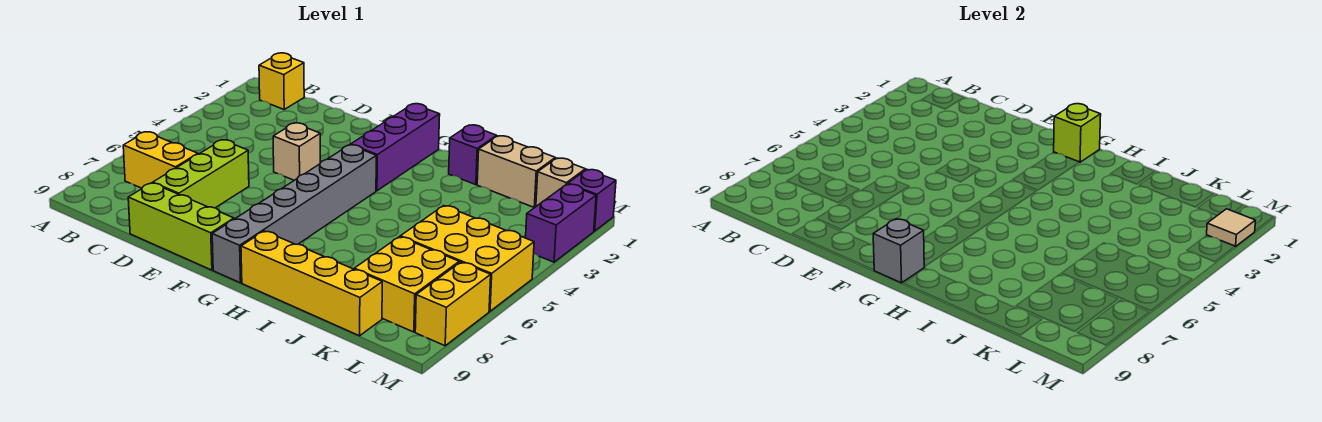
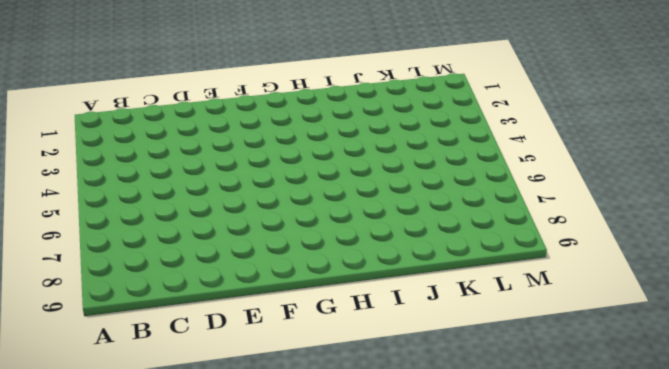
none -> yellow brick B1 level 1
none -> yellow brick B7:C7 level 1
none -> lime brick D6:D8 level 1

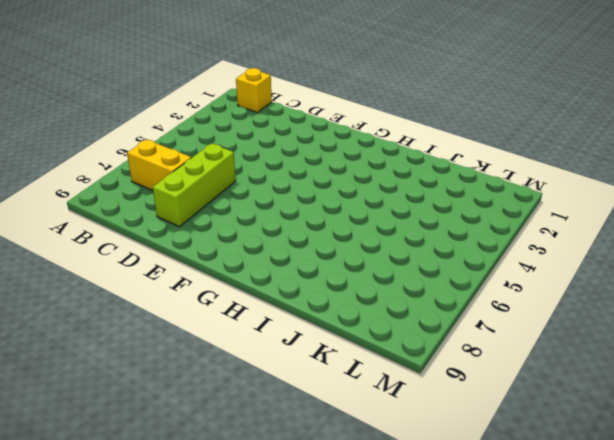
none -> lime brick D9:F9 level 1
none -> tan brick E4 level 1
none -> purple brick G1:G3 level 1

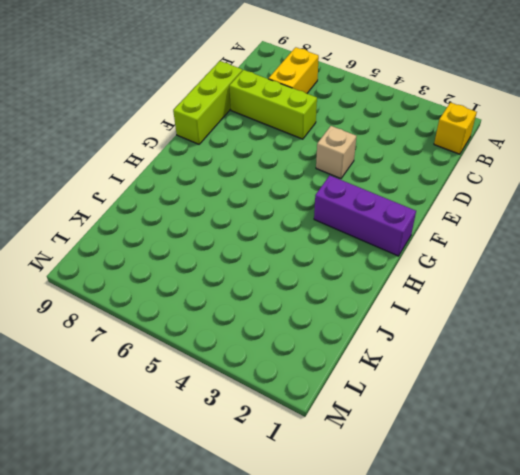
none -> grey brick G4:G9 level 1
none -> yellow brick H9:K9 level 1
none -> purple brick I1 level 1

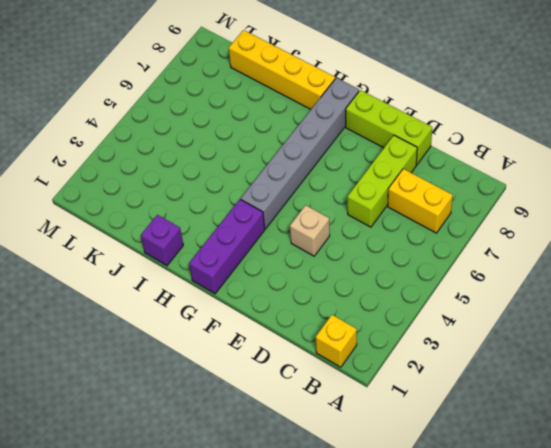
none -> tan brick J1:K1 level 1
none -> yellow brick K5:M6 level 1
none -> yellow brick K7:L8 level 1

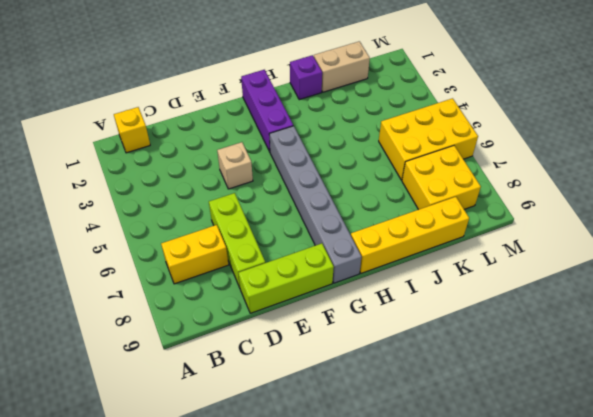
none -> tan brick L1 level 1
none -> purple brick M1 level 1
none -> purple brick M2:M3 level 1

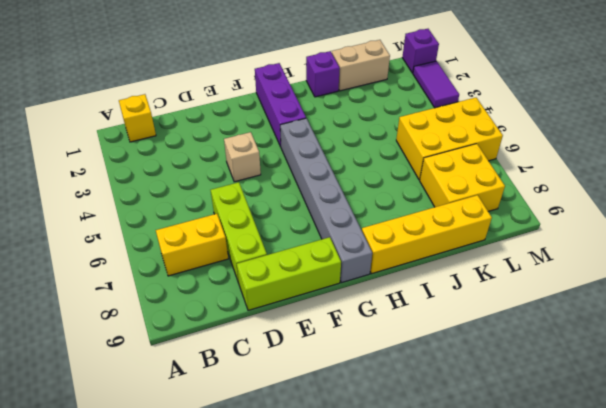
purple tile M2:M3 level 1 -> purple brick M2:M3 level 1
none -> tan brick L1 level 1
none -> yellow brick M7:M8 level 1
none -> lime brick G1 level 2

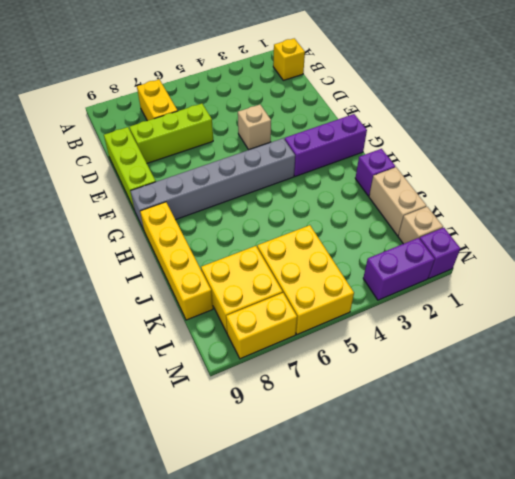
none -> lime brick G1 level 2
none -> grey brick G9 level 2
none -> tan tile M2 level 2

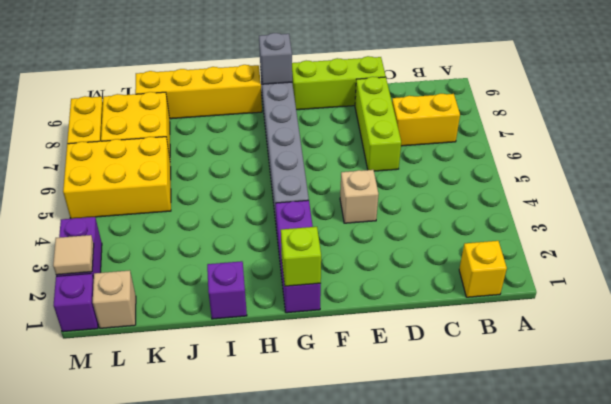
none -> tan brick J1:K1 level 1

